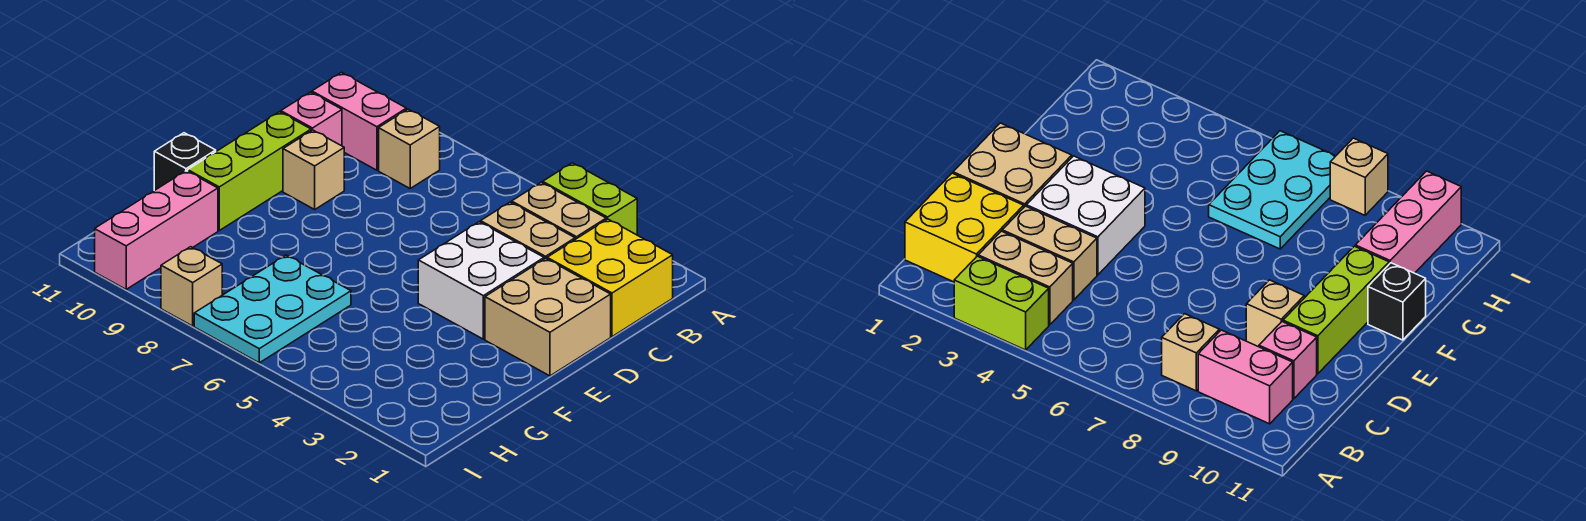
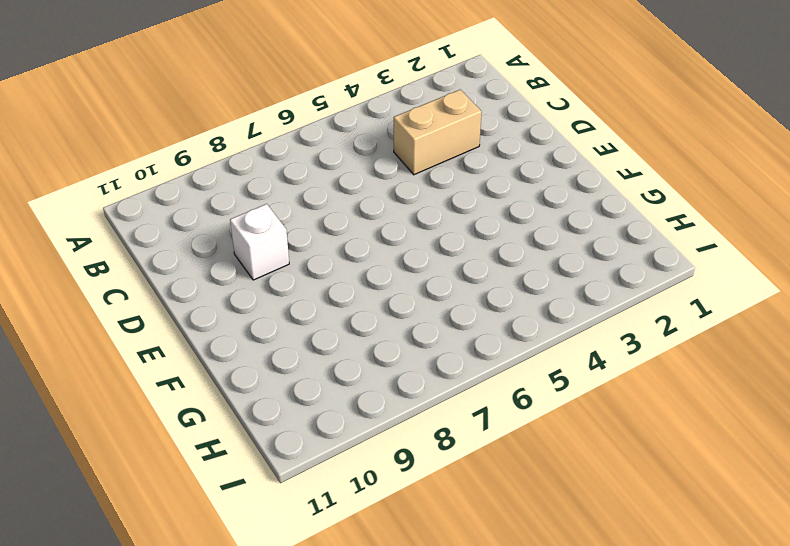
white brick D9 level 1 -> tan brick D9 level 1
none -> lime brick A3:A4 level 1
none -> yellow brick B1:C2 level 1
none -> tan brick B3:B4 level 1

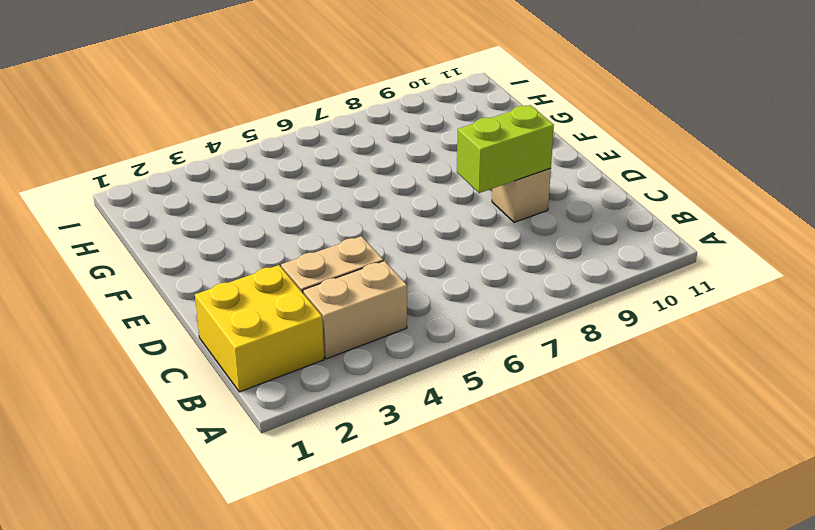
lime brick D8:D9 level 2 -> lime brick A3:A4 level 1
none -> tan brick B8 level 1
none -> pink brick B9:B10 level 1
none -> pink brick C10 level 1

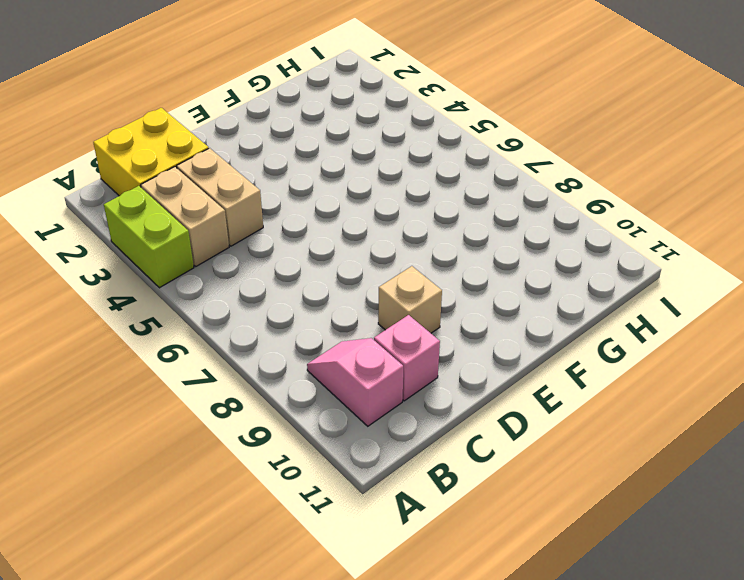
pink slope B9:B10 level 1 top 10 -> pink brick B9:B10 level 1
none -> tan brick B8 level 1
none -> tan brick D1:E2 level 1
none -> white brick D3:E4 level 1

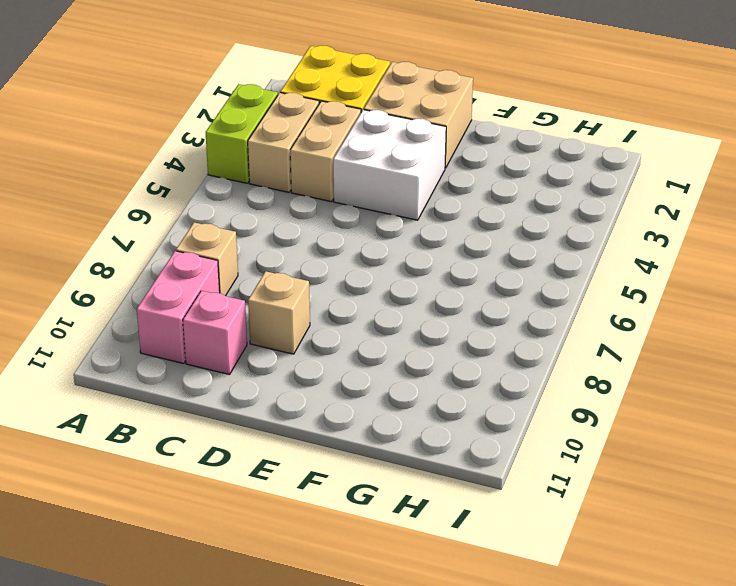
none -> lime brick D10:F10 level 1
none -> black brick F11 level 1
none -> cyan plate G6:I7 level 1

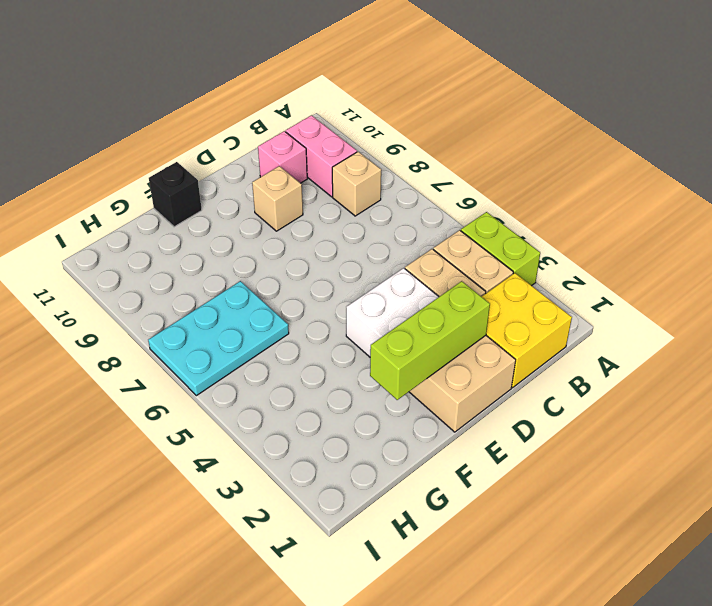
lime brick D2:F2 level 2 -> lime brick D10:F10 level 1
none -> pink brick G10:I10 level 1
none -> tan brick I8 level 1

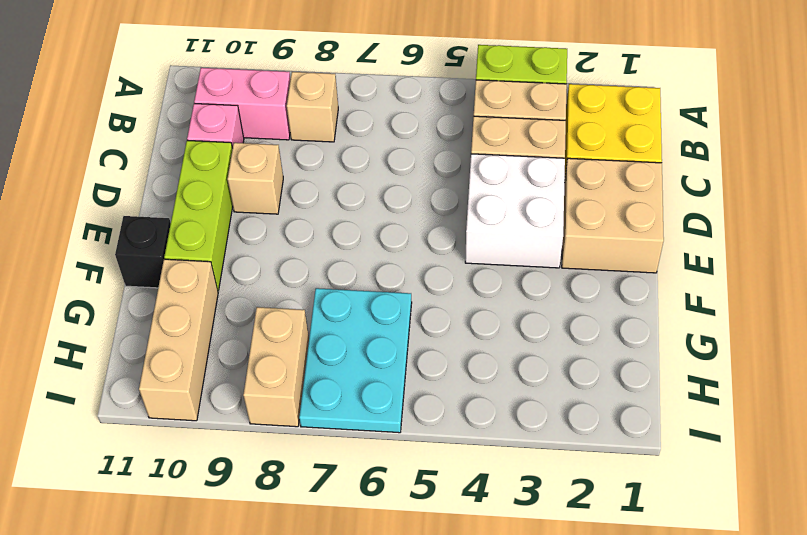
tan brick G10:I10 level 1 -> pink brick G10:I10 level 1
tan brick H8:I8 level 1 -> tan brick I8 level 1

